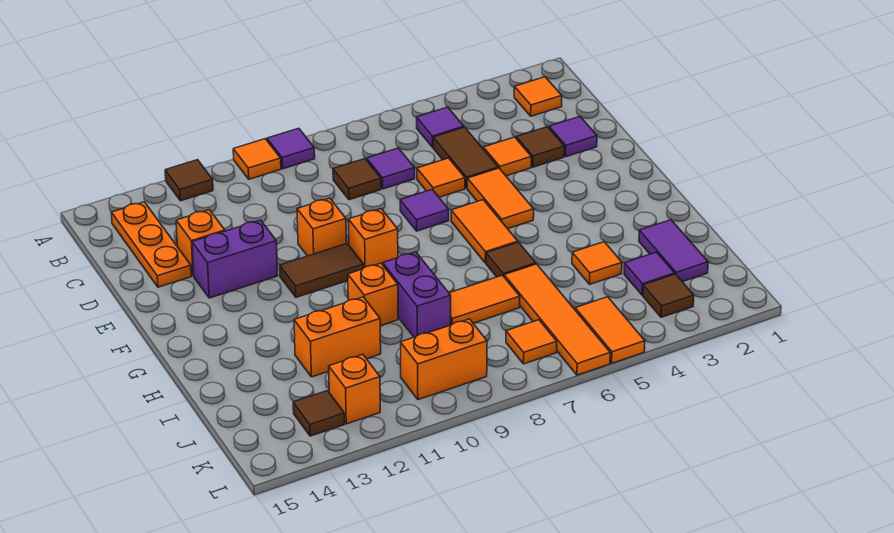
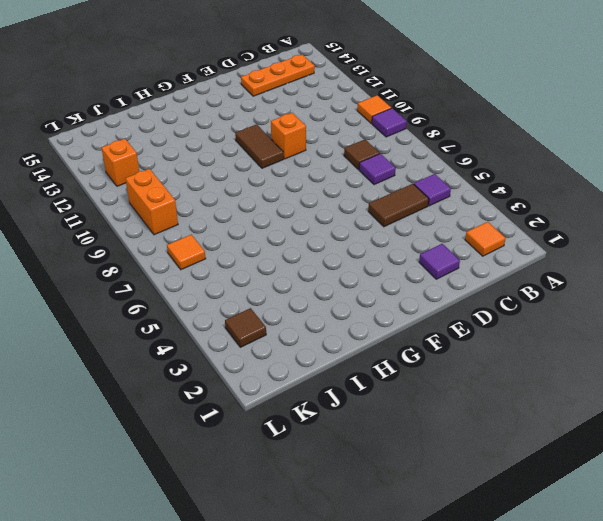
none -> brown tile A12 level 1
none -> brown tile D3 level 1
none -> orange tile D4 level 1
none -> orange tile D6 level 1

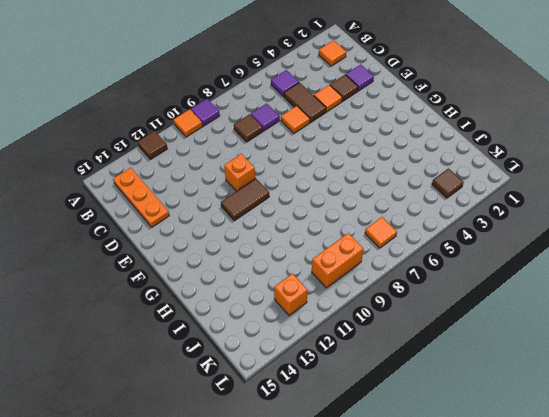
none -> orange brick D13 level 1
none -> orange tile E5:F5 level 1
none -> purple tile E7 level 1
none -> purple brick E12:E13 level 1

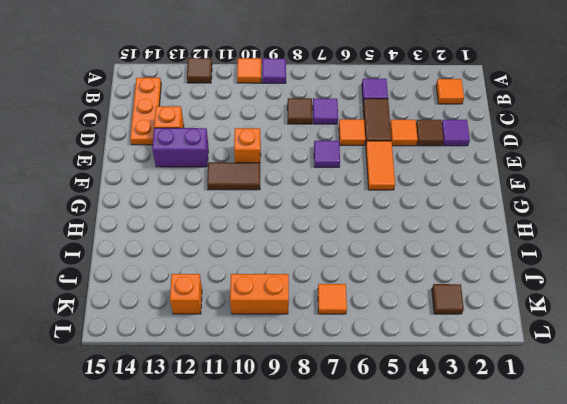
none -> orange tile F6:G6 level 1
none -> orange brick F9 level 1
none -> brown tile H6 level 1
none -> purple brick H9:I9 level 1

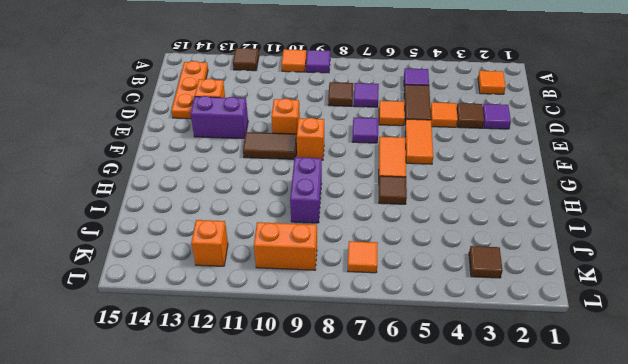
none -> orange brick H10 level 1
none -> purple tile I2:J2 level 1
none -> orange tile I4 level 1
none -> orange tile I6:L6 level 1

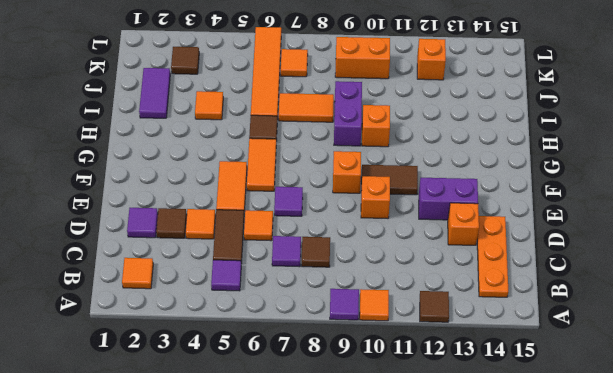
none -> orange brick I11:I12 level 1
none -> purple tile J3 level 1
none -> orange tile K5:L5 level 1
none -> brown tile K13 level 1

